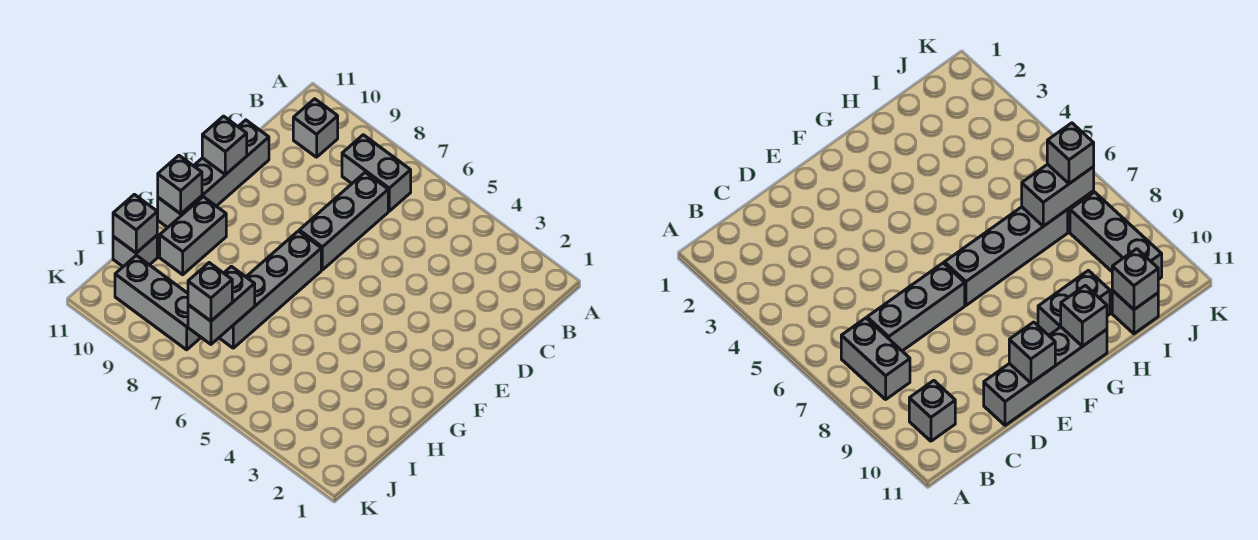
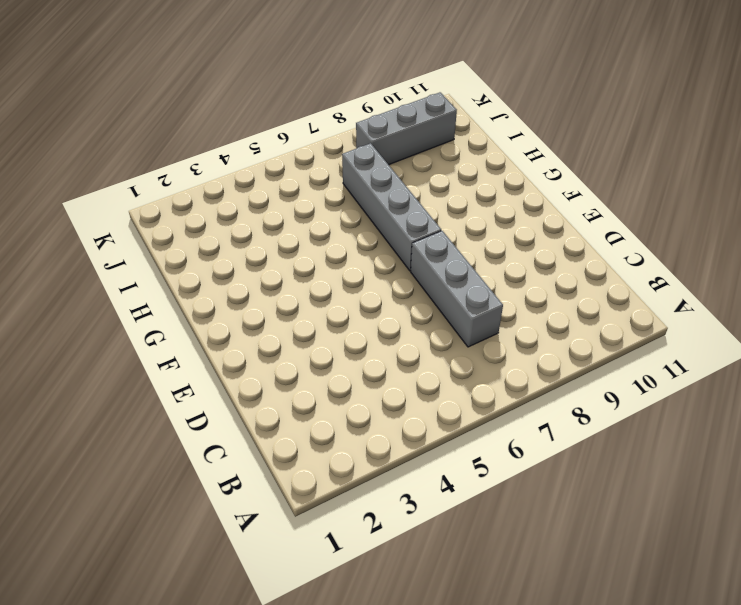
none -> grey brick B7:B8 level 1
none -> grey brick B10 level 1
none -> grey brick D11:G11 level 1

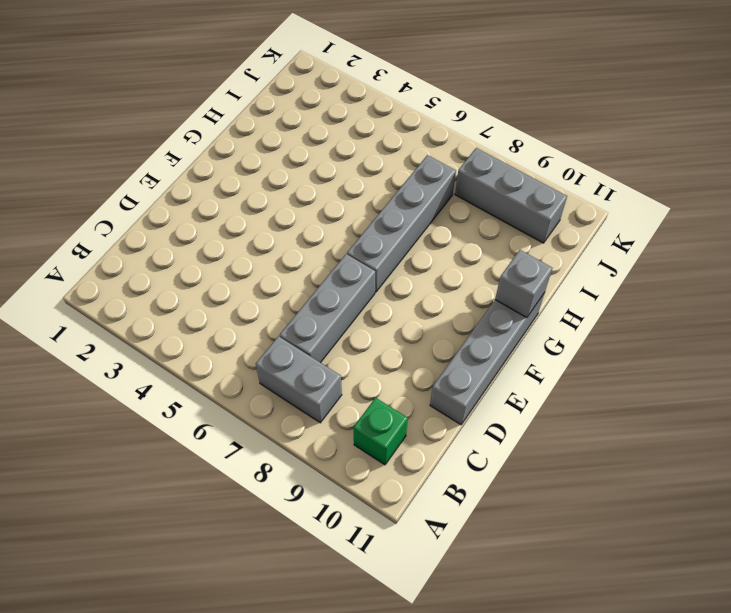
green brick B10 level 1 -> grey brick B10 level 1
none -> grey brick G10:H10 level 1
none -> grey brick I11 level 1
none -> grey brick E11 level 2

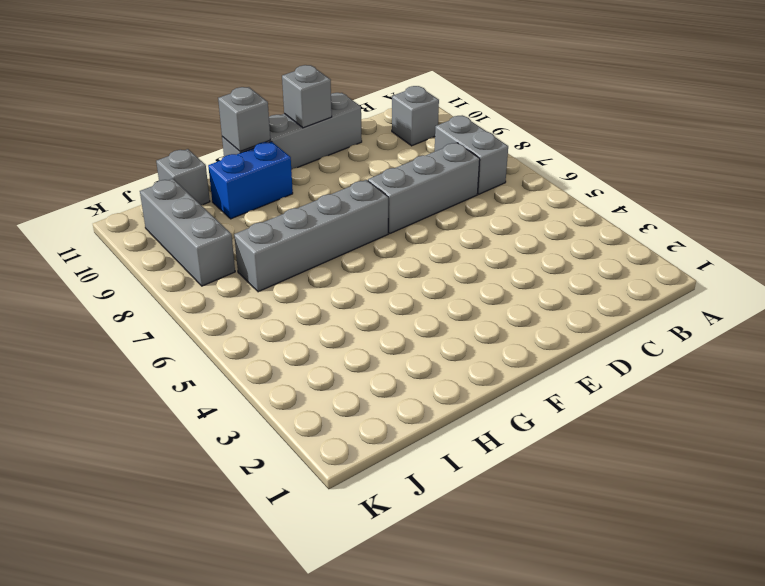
blue brick G10:H10 level 1 -> grey brick G10:H10 level 1
none -> grey brick I7:J7 level 2
none -> grey brick I11 level 2
none -> grey brick J7 level 3

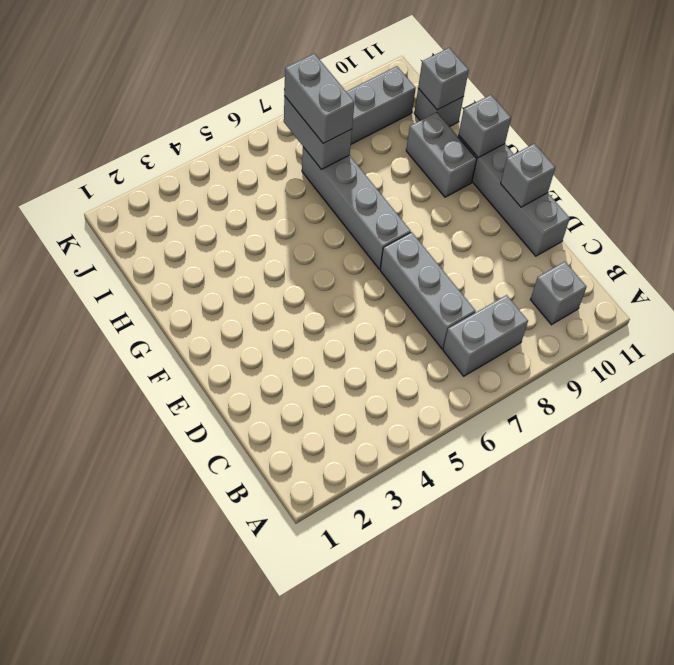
grey brick I7:J7 level 3 -> grey brick J7 level 3

